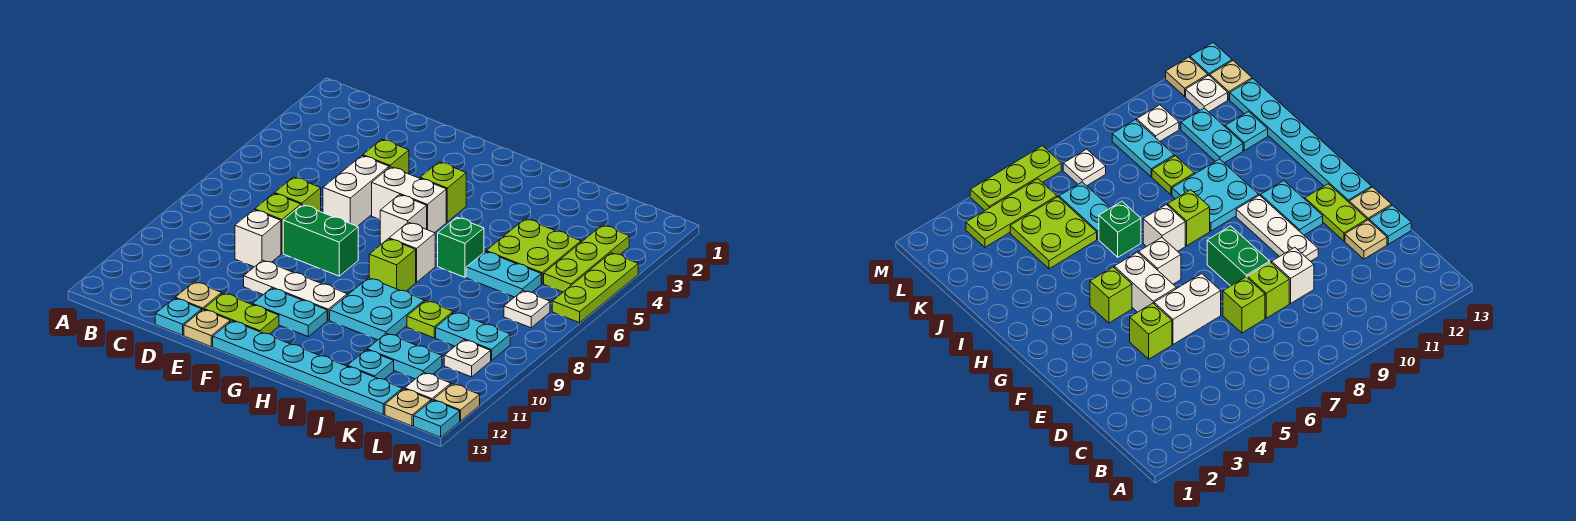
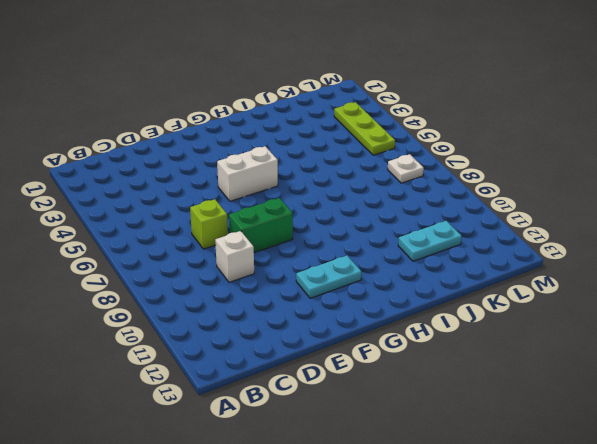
none -> lime brick D8 level 1
none -> tan plate D12 level 1
none -> cyan plate D13 level 1
none -> lime brick E4 level 1

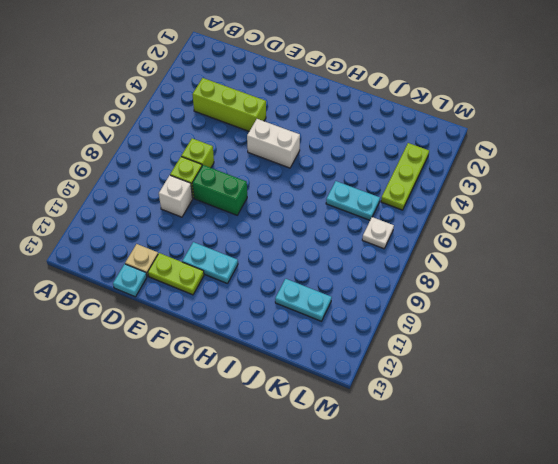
lime brick C4:E4 level 1 -> lime brick E4 level 1
none -> white brick E5:E6 level 1
none -> white plate E10:G10 level 1
none -> tan plate E13 level 1
none -> cyan plate F13:K13 level 1

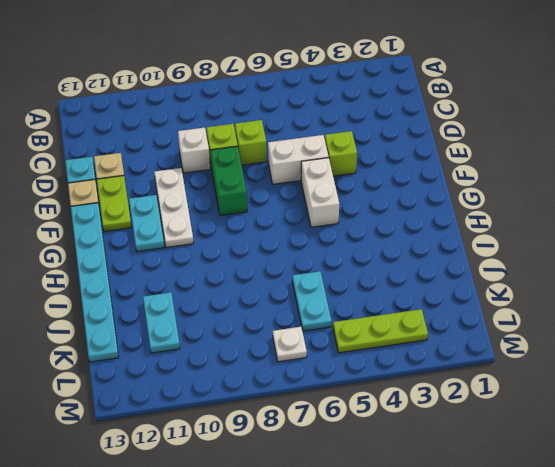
none -> lime brick G4 level 1
none -> white brick G6 level 1
none -> white brick H7 level 1
none -> lime brick H8 level 1

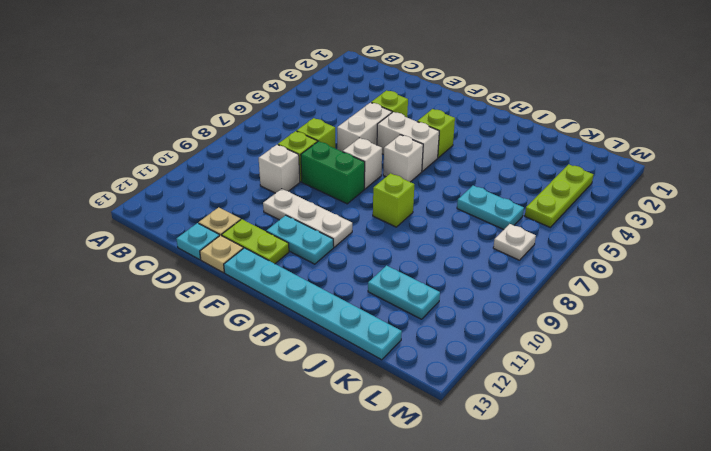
white brick F7 level 1 -> white brick H7 level 1
none -> cyan plate H9:I10 level 1
none -> green brick I6 level 1
none -> lime plate J4:K5 level 1
none -> lime plate J9 level 1

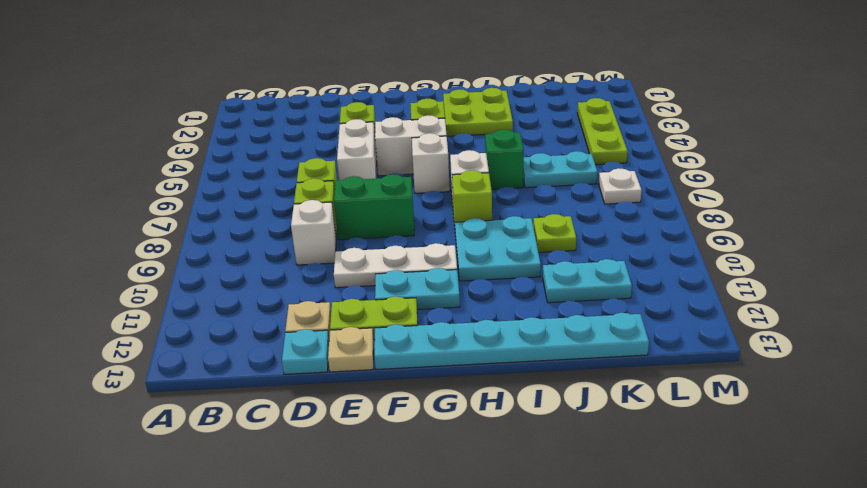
lime plate H2:I3 level 1 -> lime plate J4:K5 level 1
none -> cyan plate J12 level 1
none -> cyan plate K9:L9 level 1
none -> white plate L10 level 1
none -> white plate L12 level 1

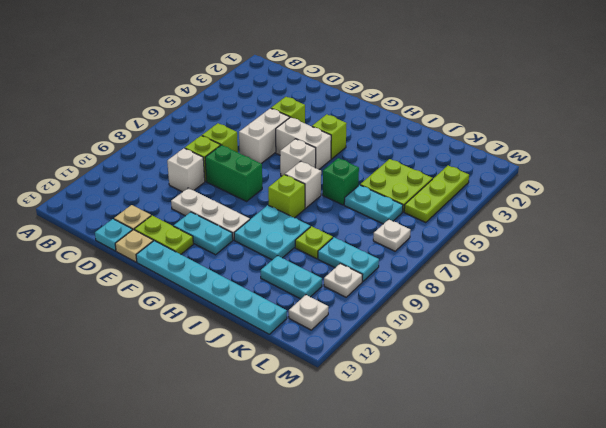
none -> cyan plate J12 level 1
none -> tan plate L13 level 1
none -> lime plate M4:M6 level 1
none -> tan plate M12 level 1

